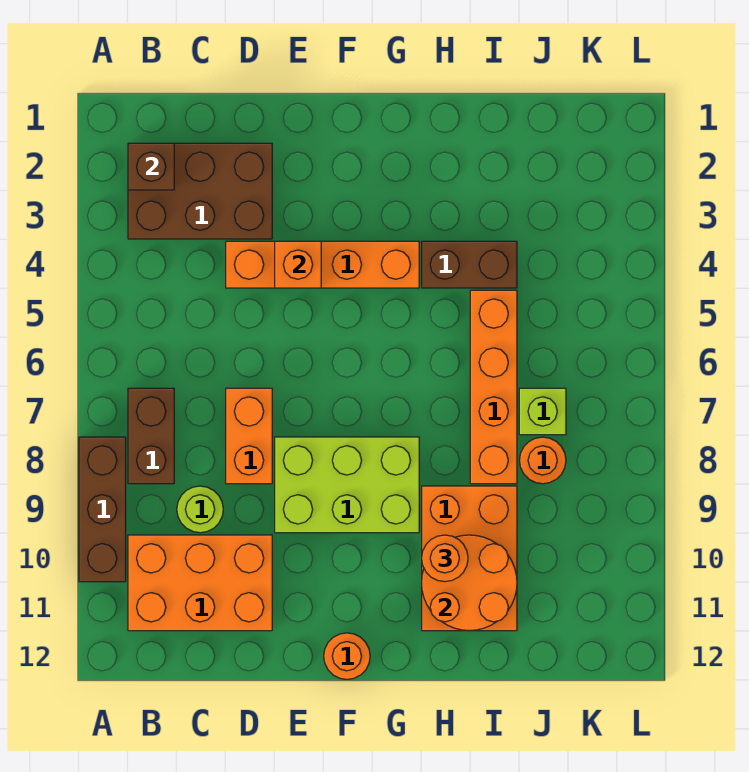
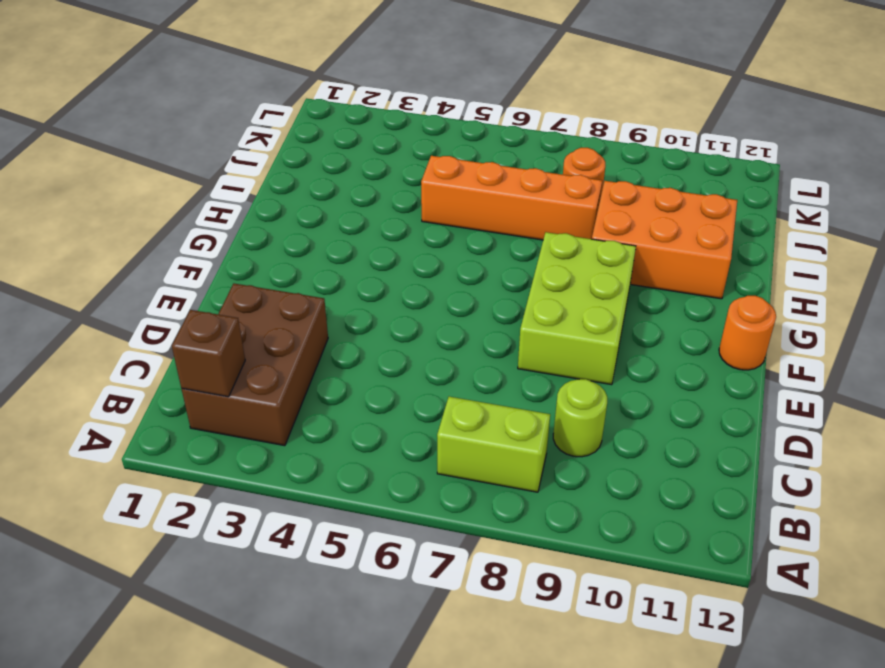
lime brick B7:B8 level 1 -> brown brick B7:B8 level 1
none -> brown brick A8:A10 level 1
none -> orange brick B10:D11 level 1
none -> orange brick D4:G4 level 1

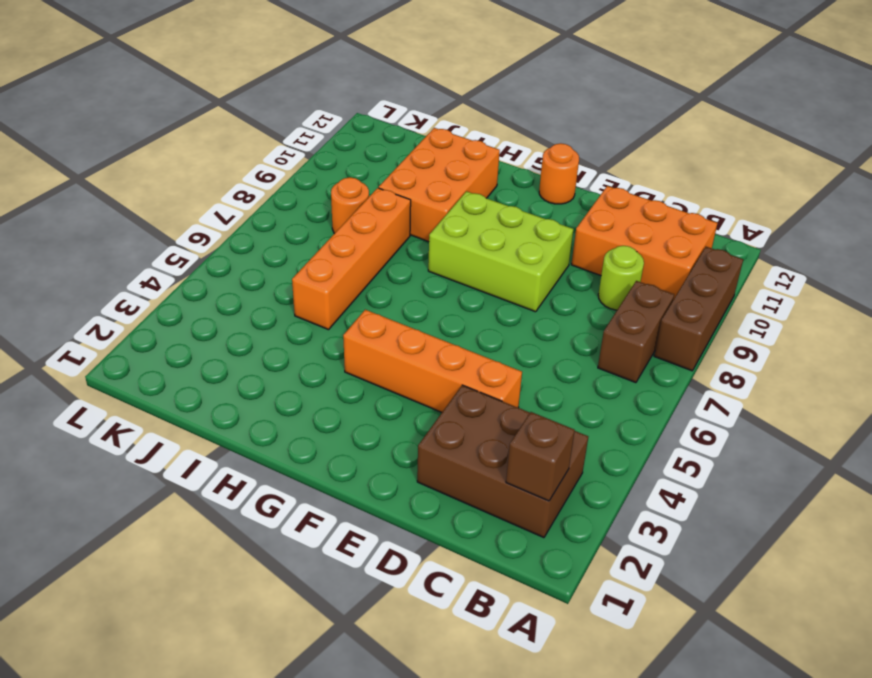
none -> orange brick D7:D8 level 1
none -> brown brick H4:I4 level 1
none -> lime brick J7 level 1

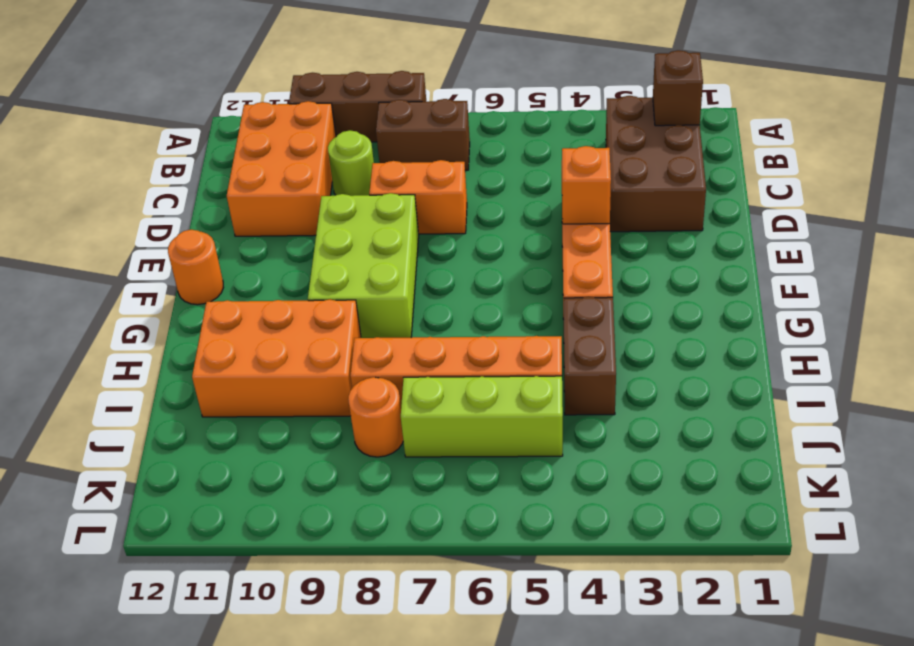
lime brick J5:J7 level 1 -> lime brick J7 level 1
none -> orange round brick H10:I11 level 2
none -> orange round brick H10 level 3

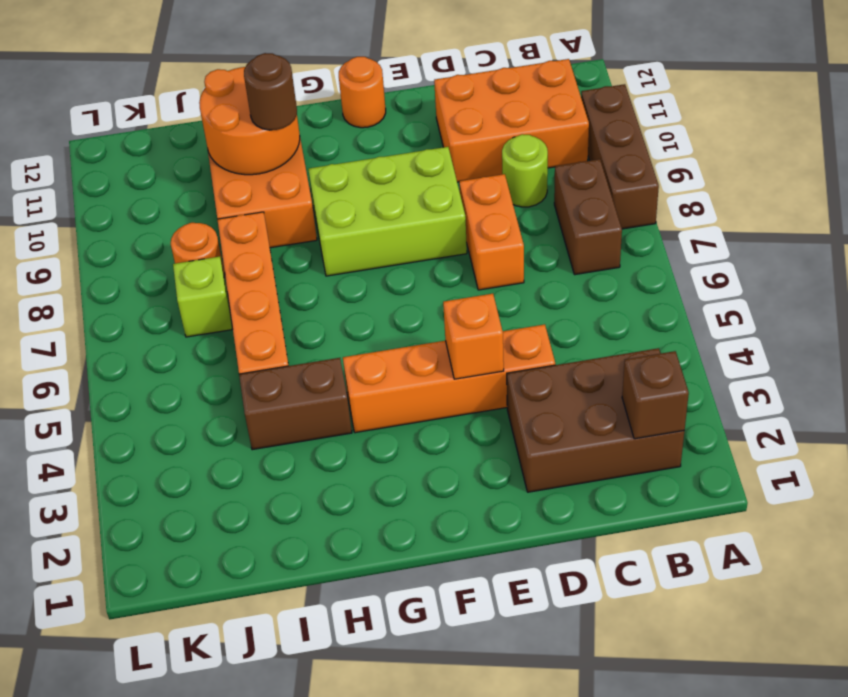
brown round brick H10 level 3 -> orange round brick H10 level 3

